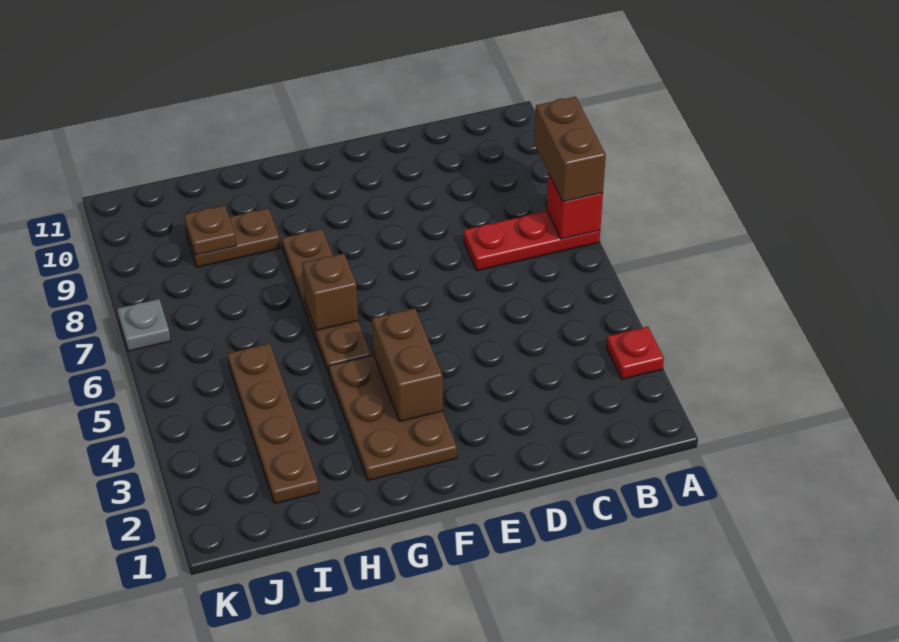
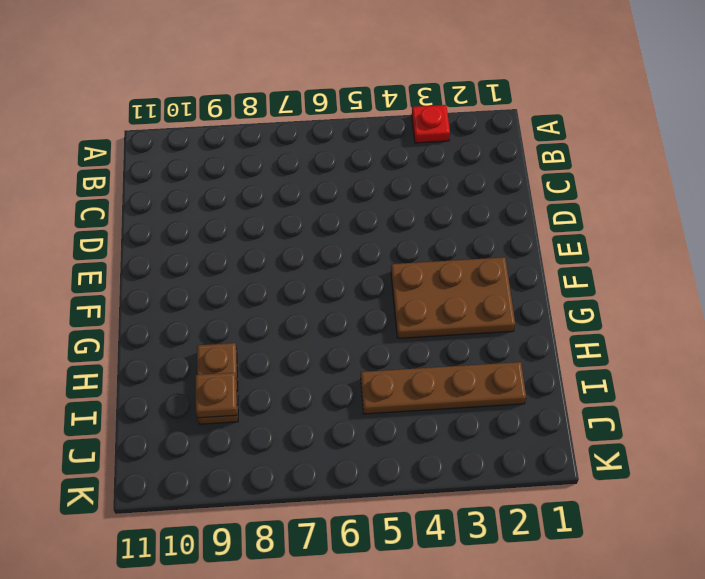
none -> red plate A7:C7 level 1
none -> brown plate G5:G8 level 1
none -> grey plate K7 level 1

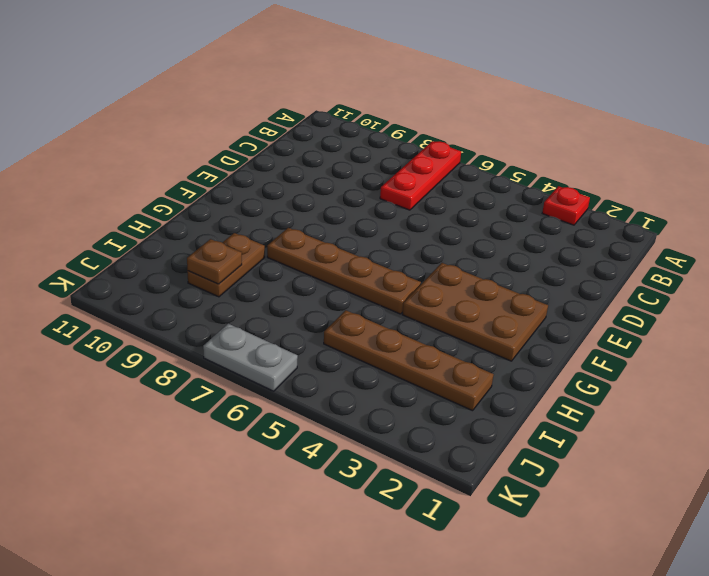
grey plate K6:K7 level 1 -> grey plate K7 level 1
none -> red brick A7 level 2
none -> brown brick F3:F4 level 2
none -> brown brick G6 level 2

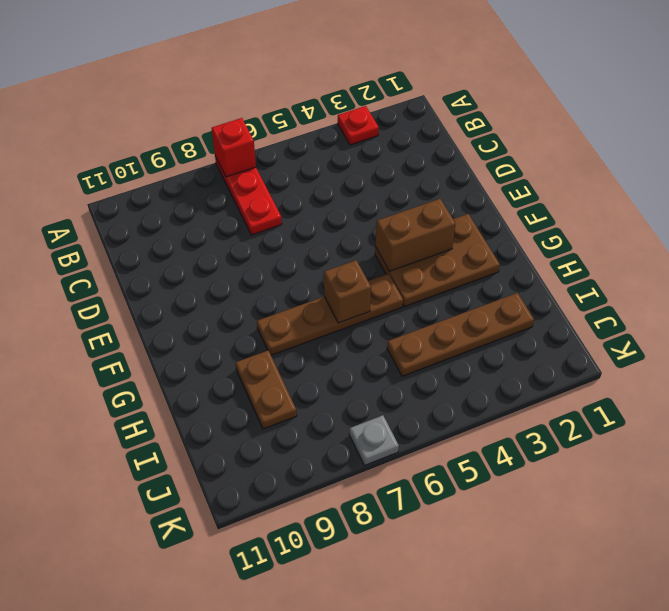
none -> brown plate I9 level 2
none -> brown brick A7:A8 level 3

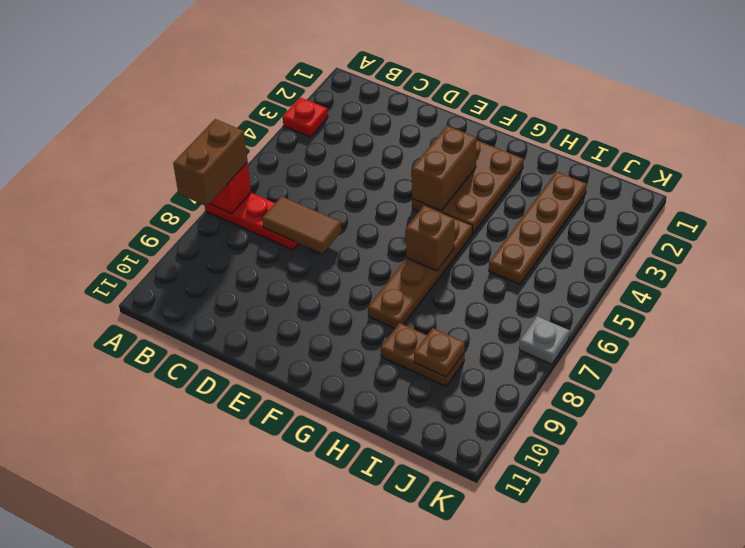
brown tile C7:D7 level 2 -> none

